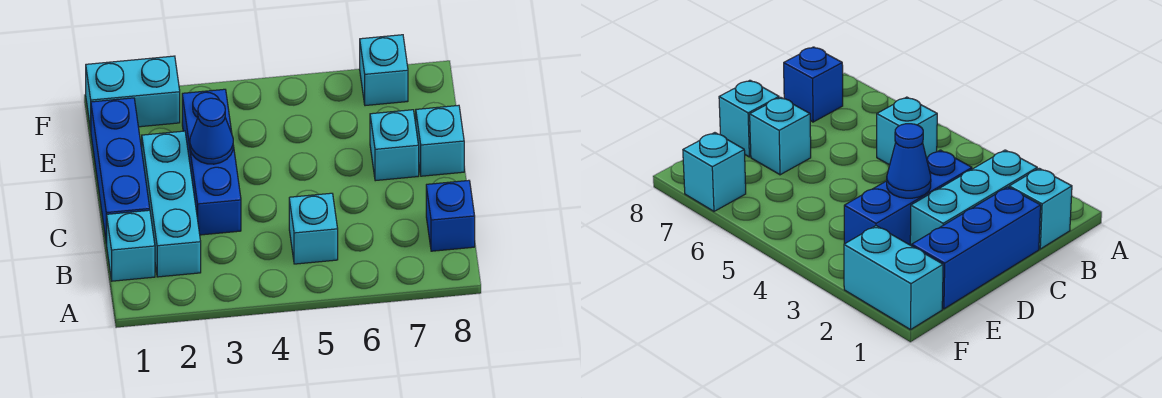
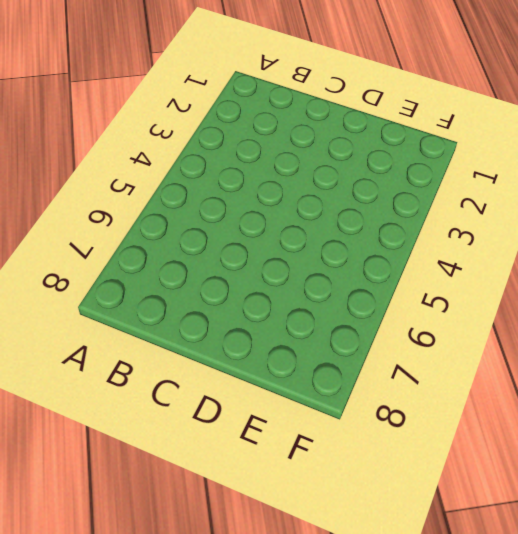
none -> cyan brick B1 level 1
none -> cyan brick B2:D2 level 1

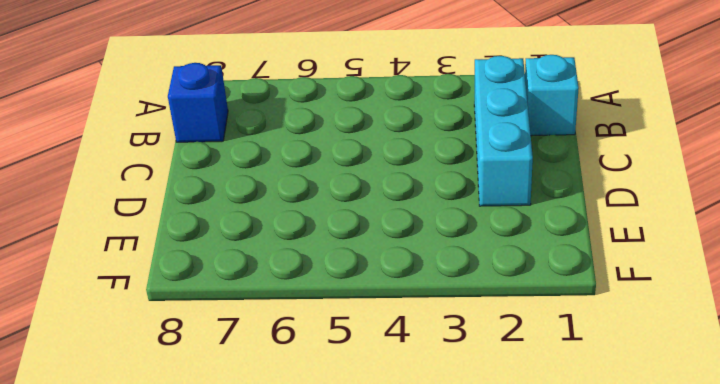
none -> cyan brick B5 level 1
none -> blue brick C1:E1 level 1

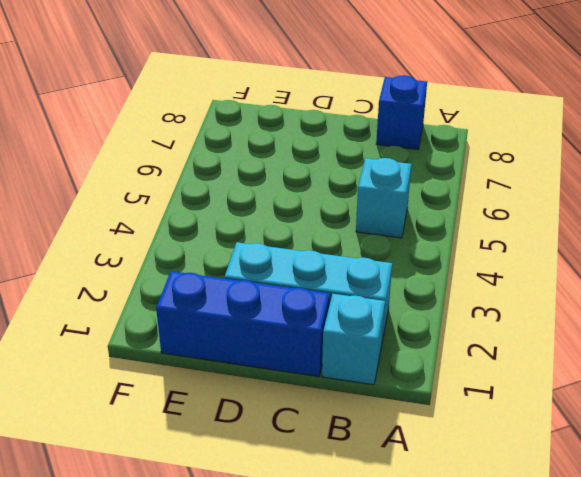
none -> blue brick C3:E3 level 1
none -> cyan brick D7 level 1

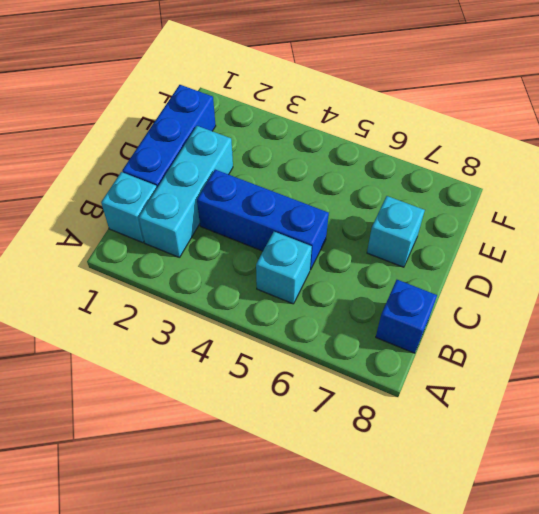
blue brick C3:C5 level 1 -> blue brick C3:E3 level 1
none -> cyan brick D8 level 1
none -> cyan brick F1:F2 level 1

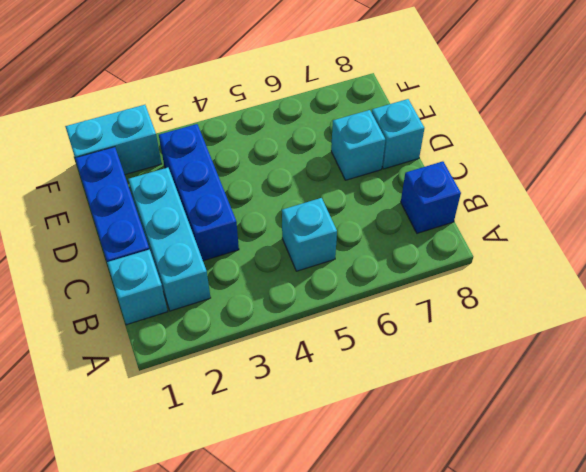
none -> cyan brick F7 level 1
none -> blue cone D3 level 2

